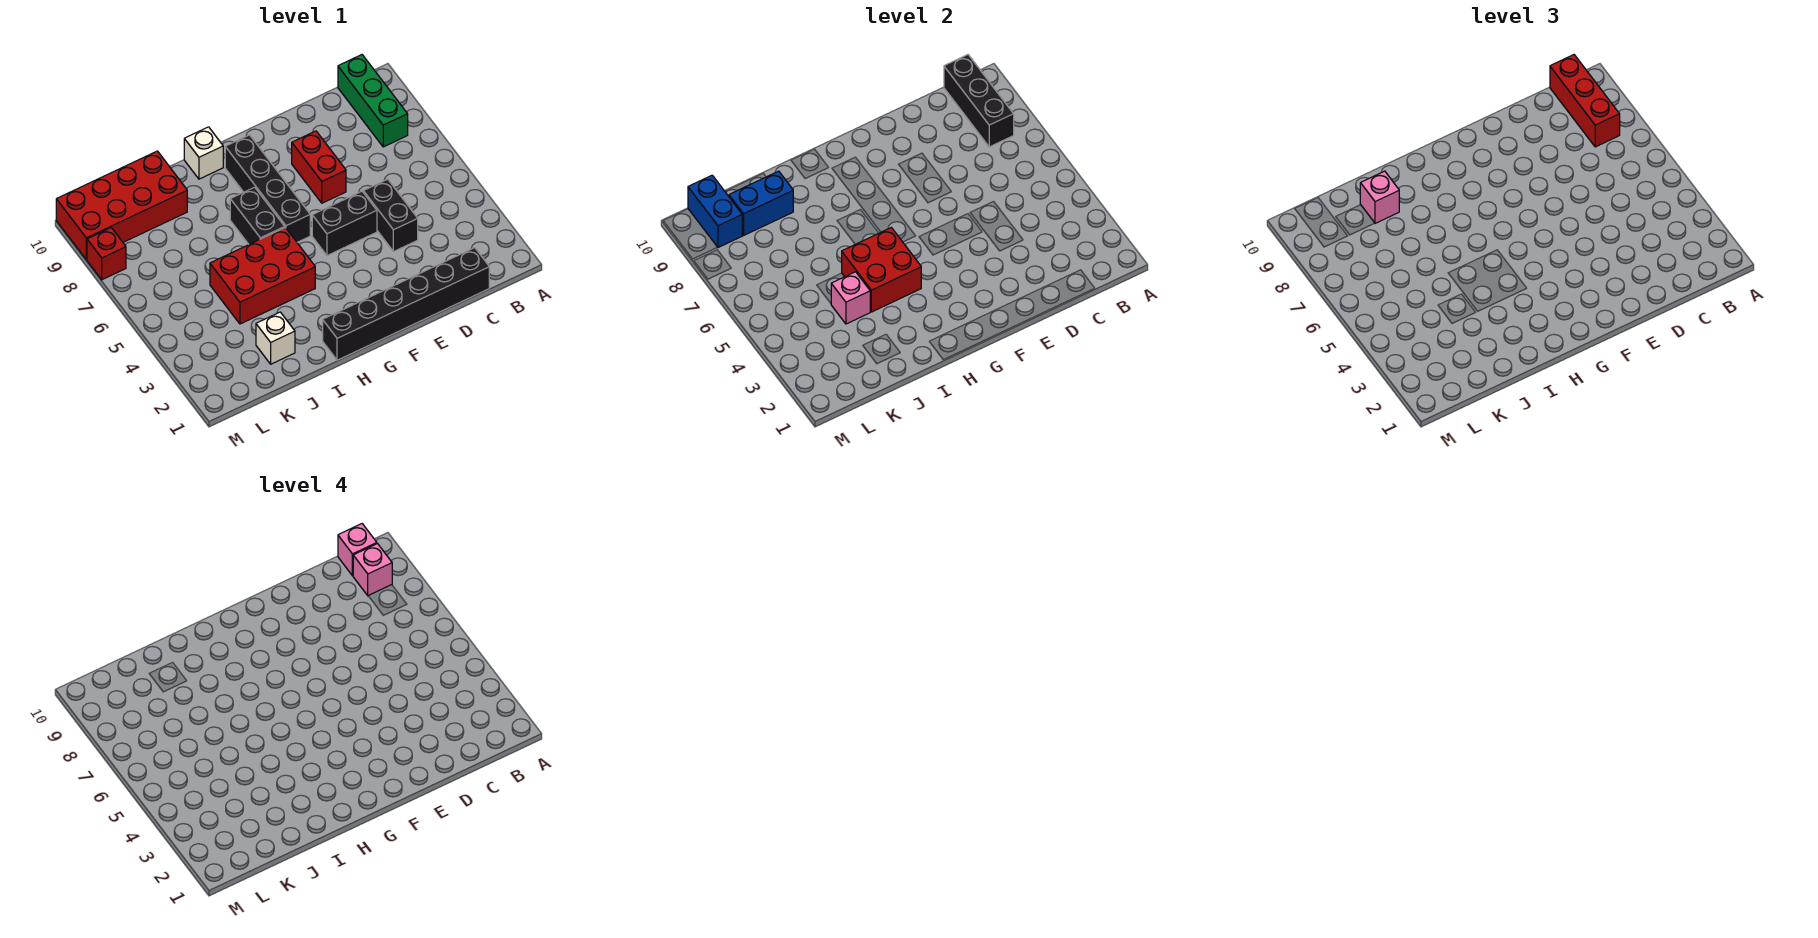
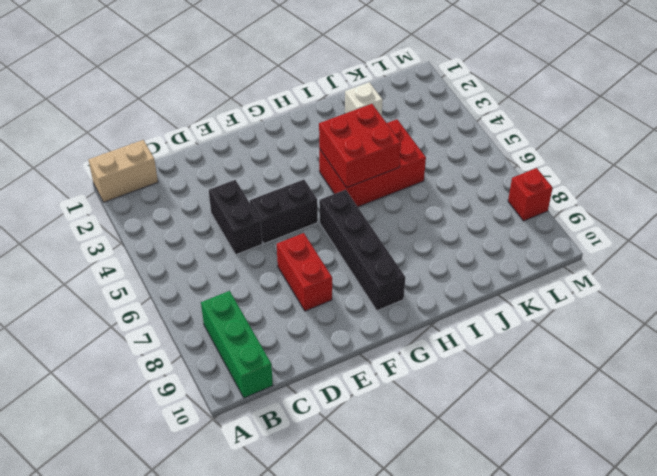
tan brick A1:B1 level 1 -> none
none -> black brick C1:H1 level 1
none -> black brick H6:H7 level 1
none -> white brick H10 level 1

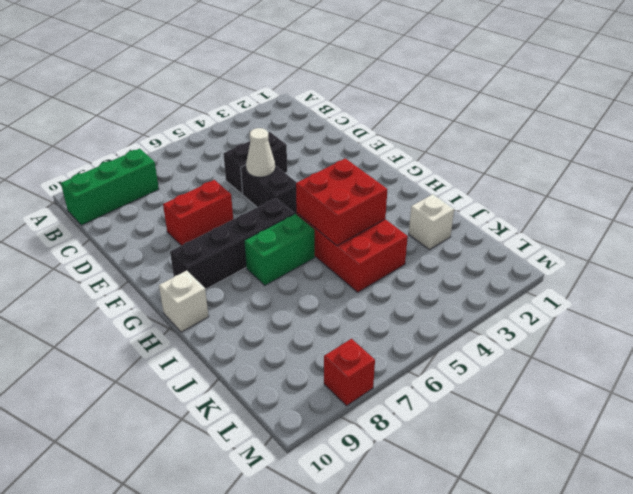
white cone E5 level 2 -> none
green brick H6:H7 level 1 -> black brick H6:H7 level 1
none -> black brick C1:H1 level 1
none -> red brick J9:M10 level 1
none -> black brick B8:B10 level 2

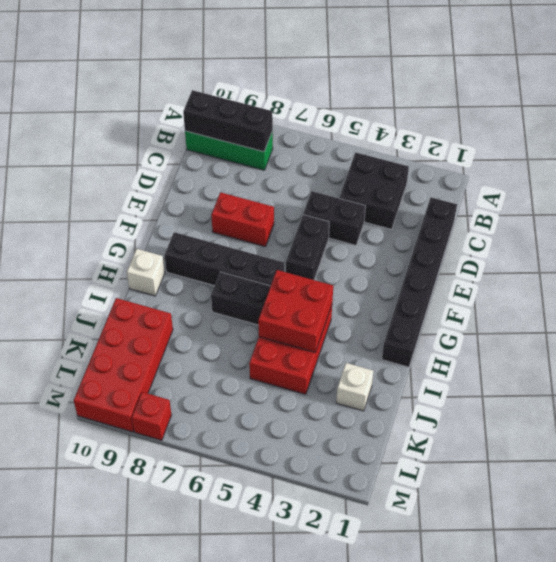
black brick B3:C4 level 1 -> none
none -> pink brick J4 level 2
none -> blue brick J9:K9 level 2
none -> blue brick L9:L10 level 2

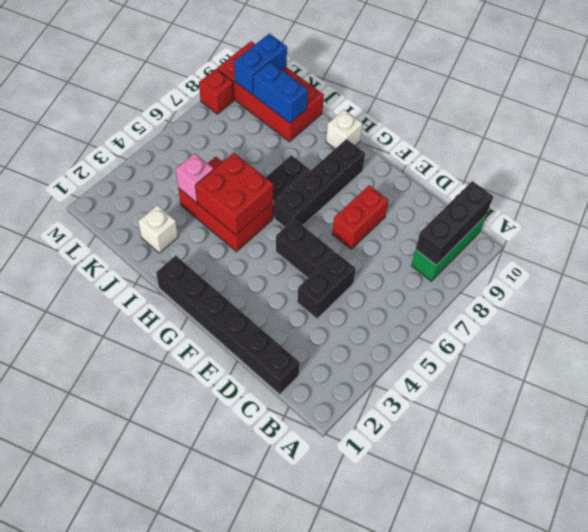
none -> red brick B8:B10 level 3
none -> pink brick J9 level 3
none -> pink brick B9 level 4

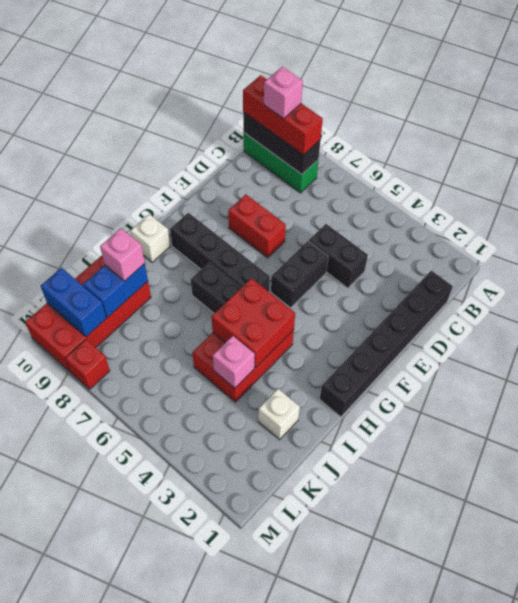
none -> pink brick B10 level 4

